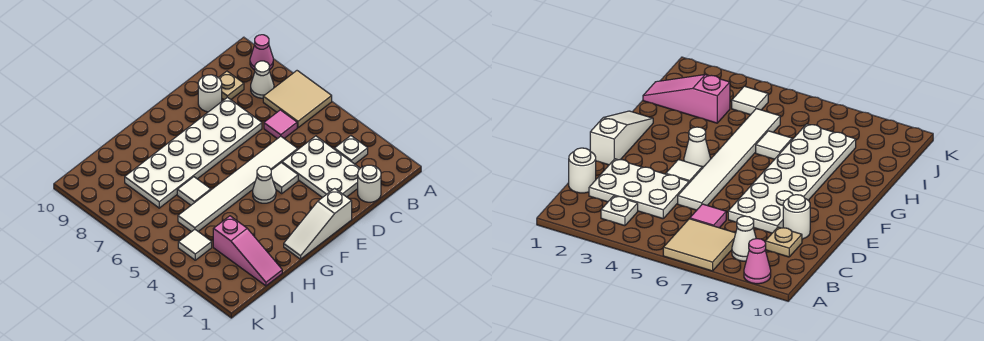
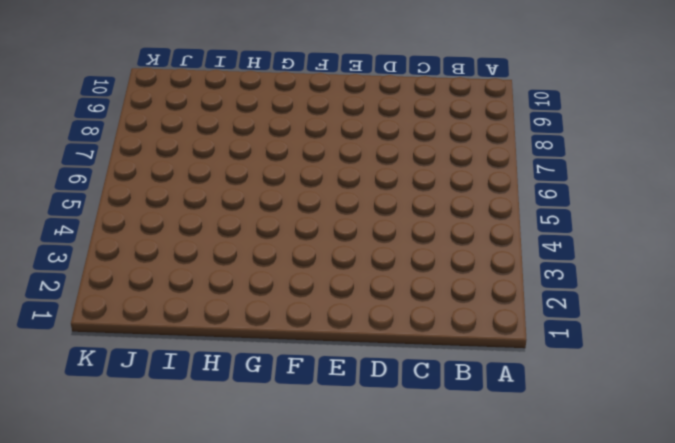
none -> tan tile A6:B7 level 1
none -> pink cone A9 level 1
none -> white plate B3 level 1

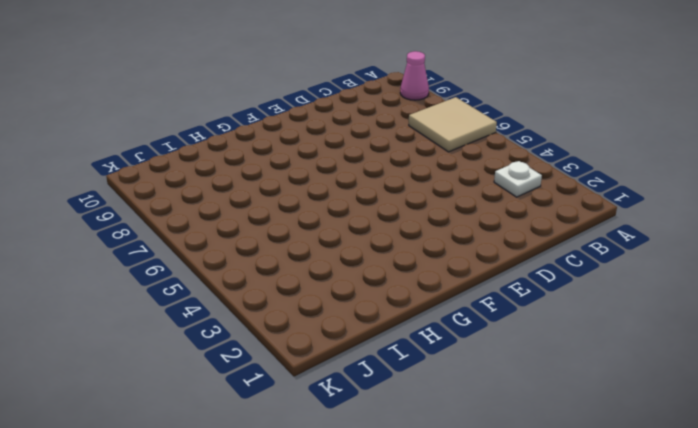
none -> white cone B8 level 1
none -> white round brick C1 level 1
none -> white plate C2:D4 level 1

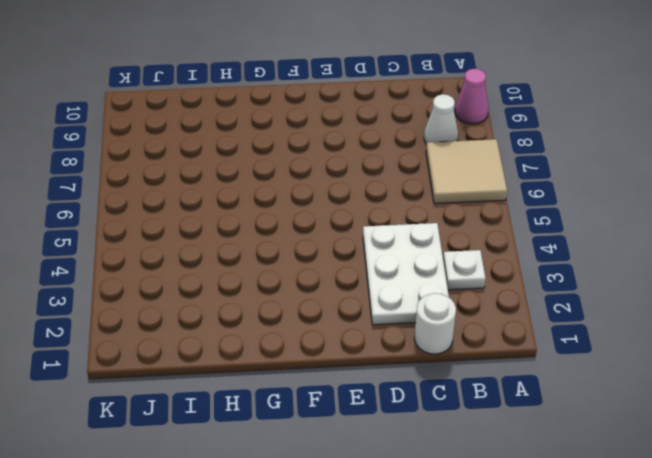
none -> pink tile C6 level 1
none -> tan plate C9 level 1
none -> white tile D5:I5 level 1

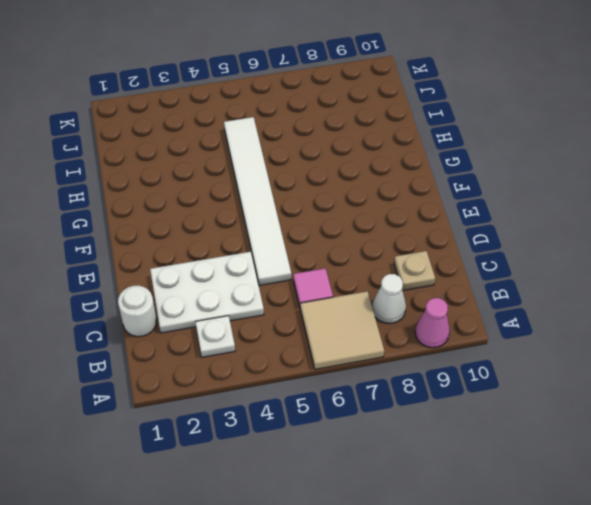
none -> white plate D7:I8 level 1
none -> white round brick D9 level 1
none -> white slope E1:G1 level 1 top E

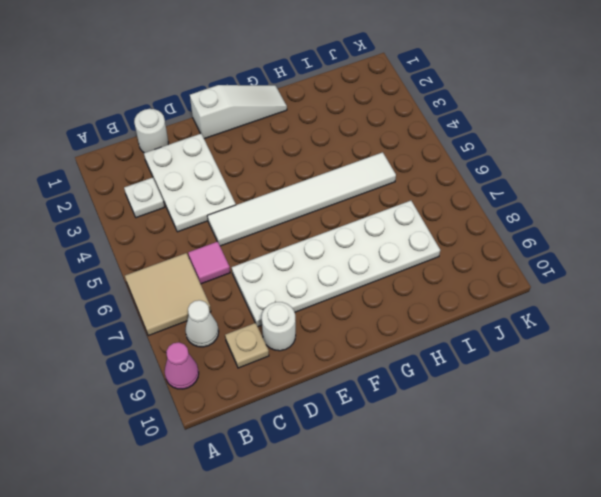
none -> white tile E4 level 1
none -> white cone F4 level 1
none -> white tile H6 level 1

